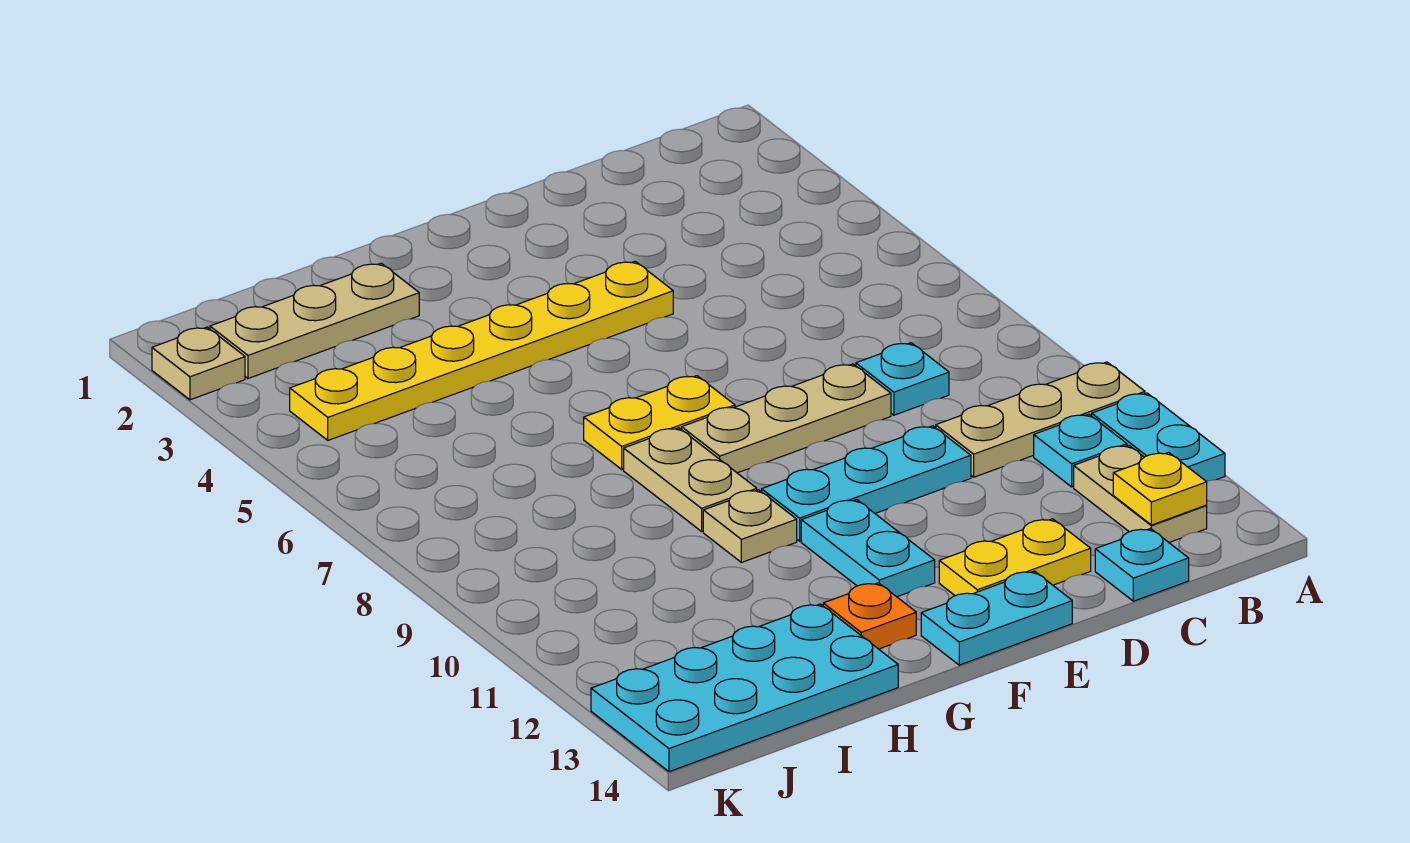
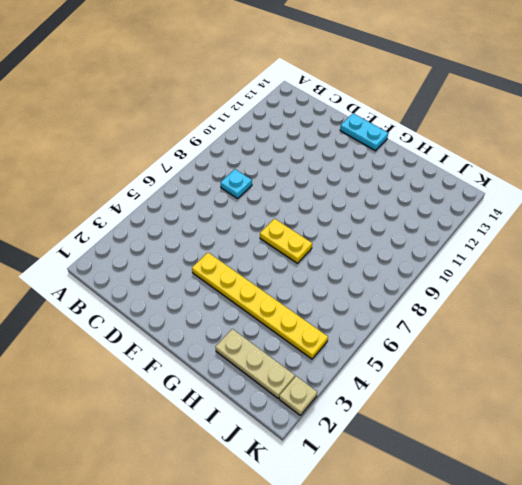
none -> tan plate A10:C10 level 1
none -> cyan plate A11:A12 level 1
none -> cyan plate B11 level 1

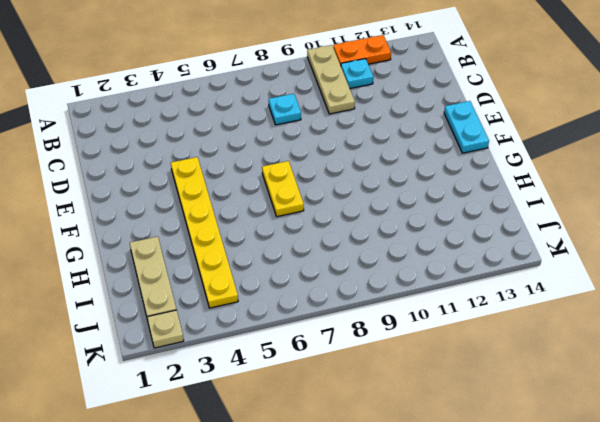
orange plate A11:A12 level 1 -> cyan plate A11:A12 level 1
none -> tan plate B12:B13 level 1
none -> cyan plate C14 level 1
none -> tan plate D8:F8 level 1

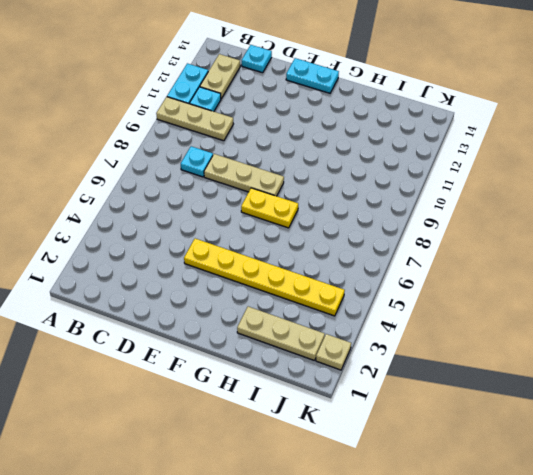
none -> cyan plate D10:F10 level 1
none -> yellow plate D13:E13 level 1
none -> cyan plate F11:F12 level 1

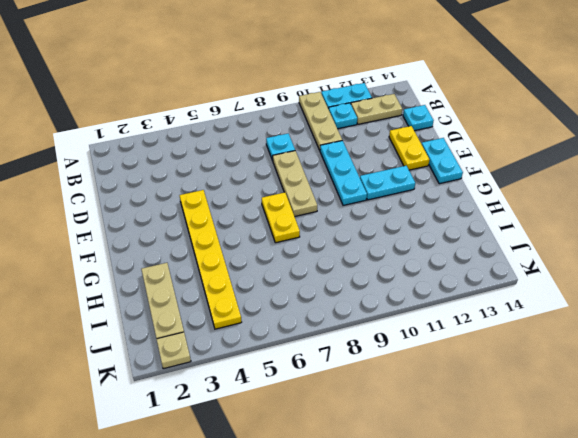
none -> tan plate G8:G9 level 1
none -> tan plate G10 level 1
none -> orange plate G13 level 1

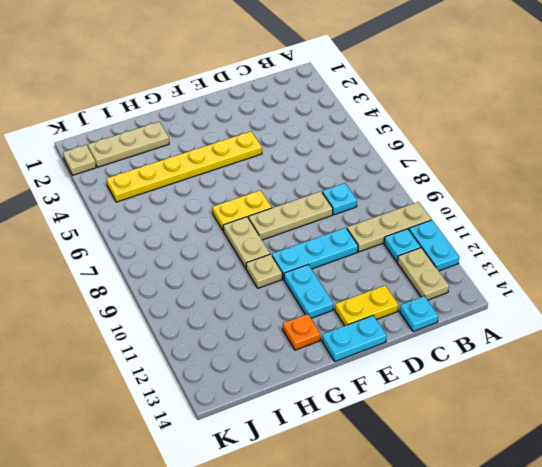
none -> cyan plate H13:K14 level 1
none -> yellow plate B13 level 2

